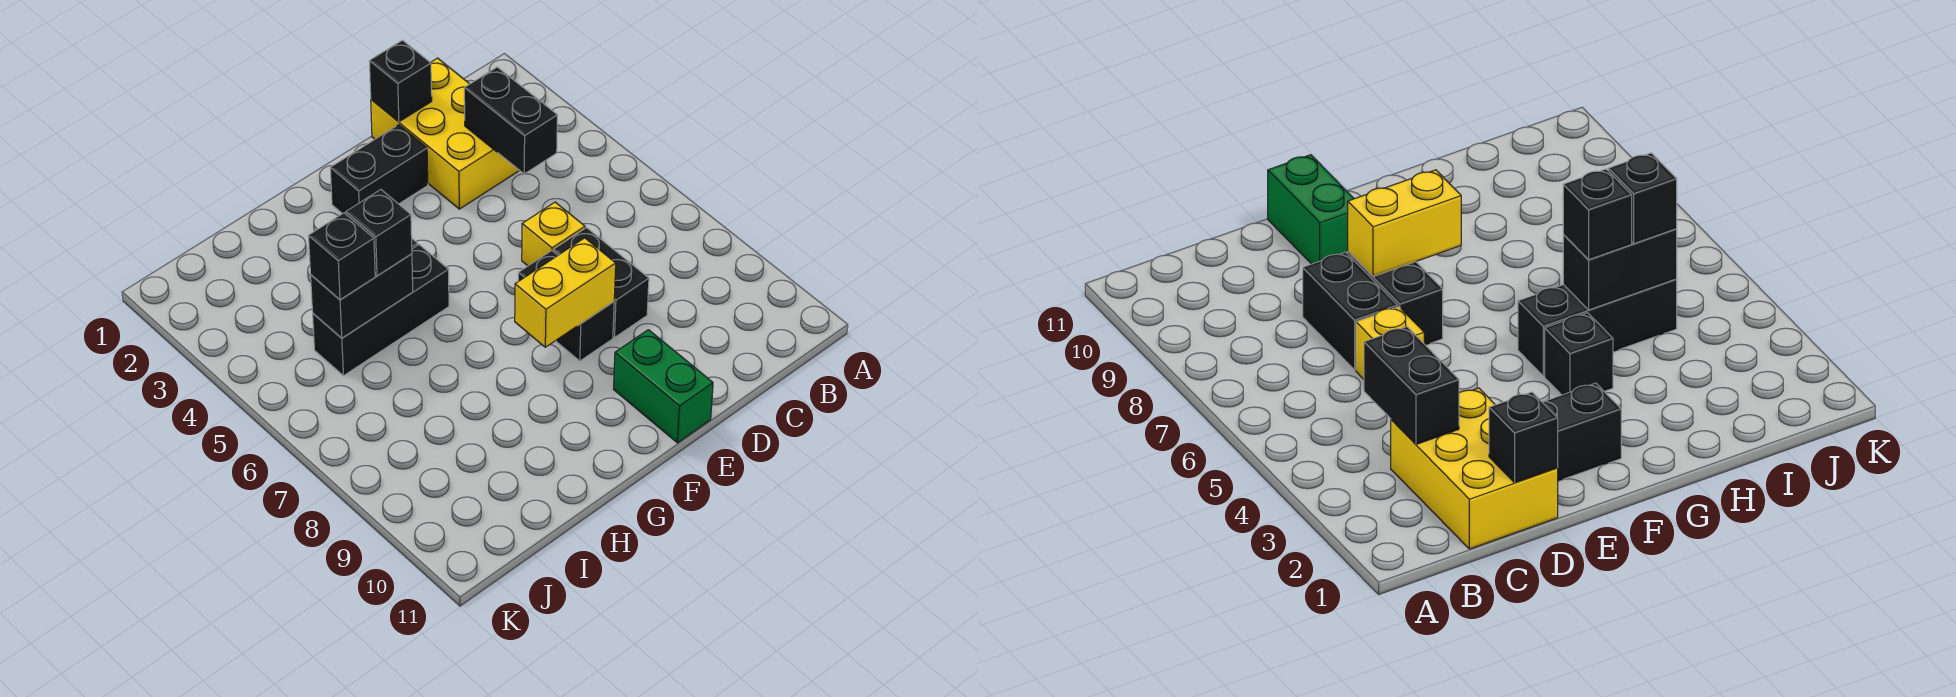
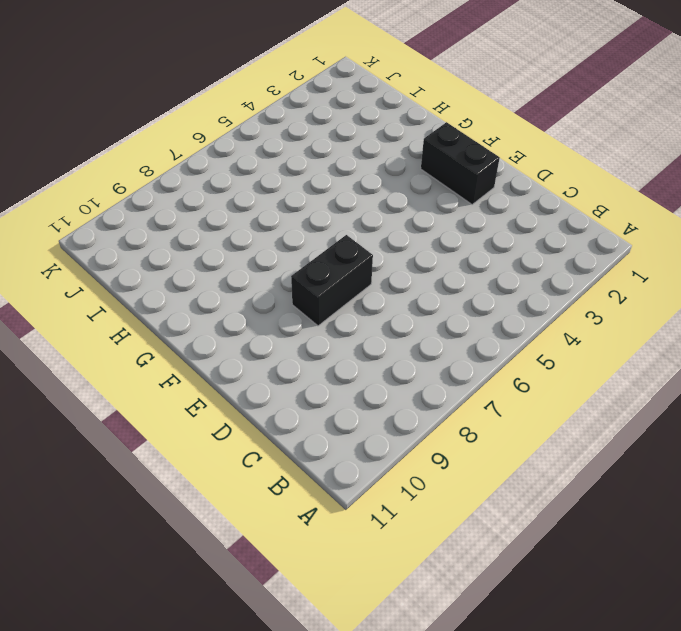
none -> yellow brick C1:D3 level 1
none -> yellow brick D6 level 1
none -> black brick D7:D8 level 1

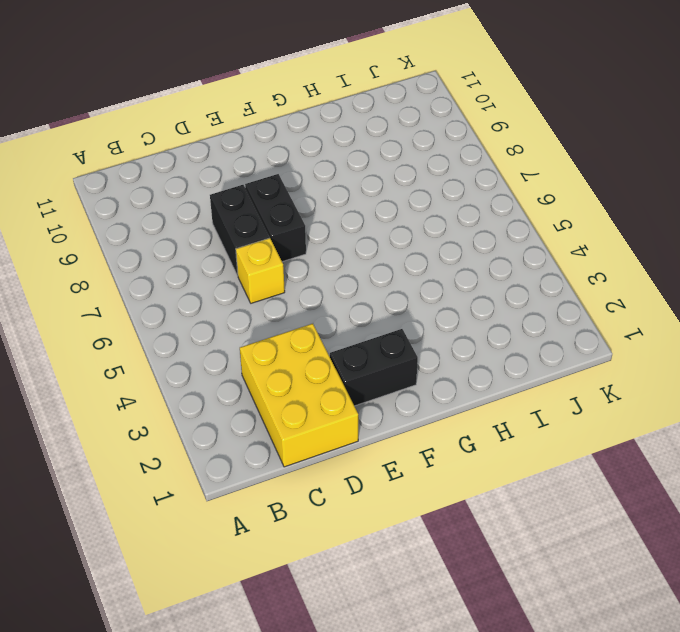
none -> green brick E10:E11 level 1
none -> black brick G4 level 1
none -> black brick G5:I5 level 1

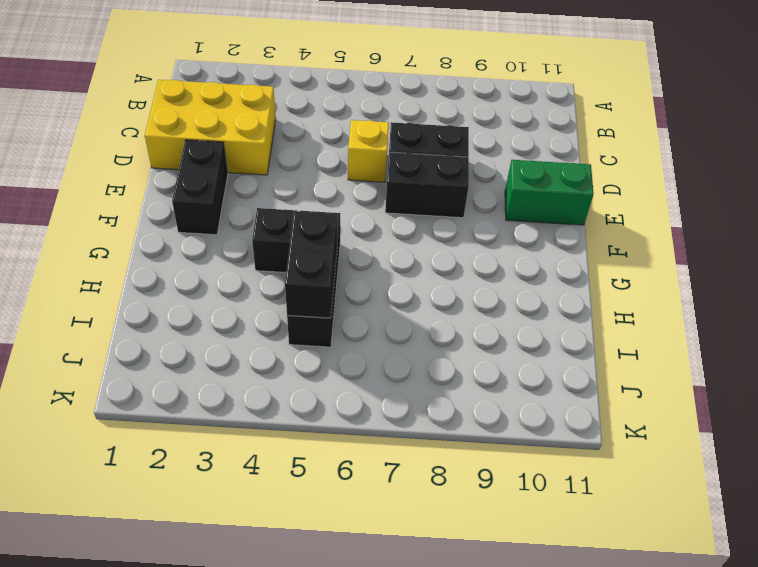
none -> black brick C3:C4 level 2
none -> black brick D1 level 2
none -> yellow brick E8:F8 level 2

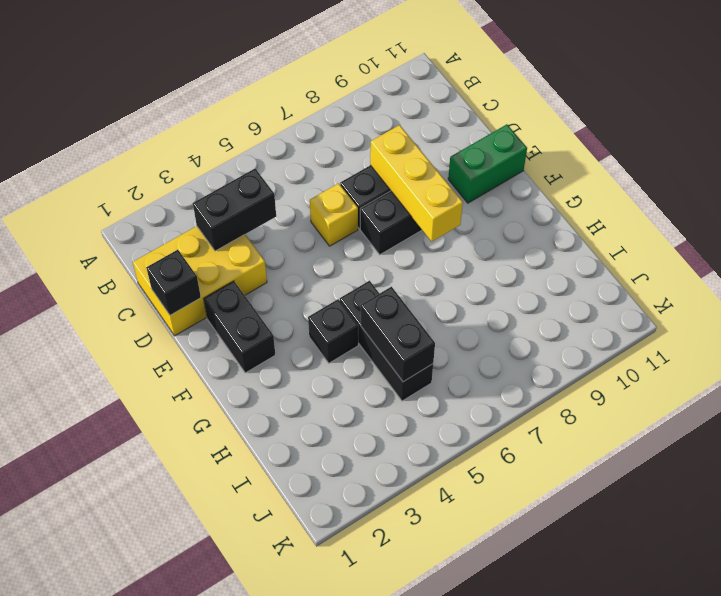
yellow brick D8:F8 level 2 -> yellow brick E8:F8 level 2
none -> black brick H5 level 3
none -> black brick I5 level 3

